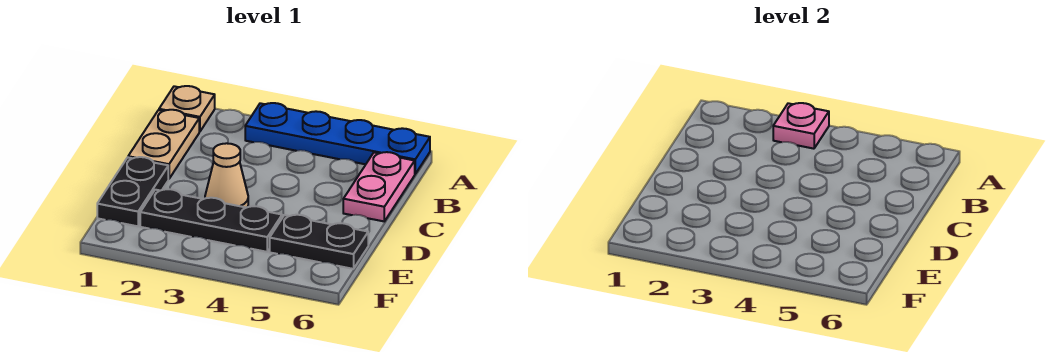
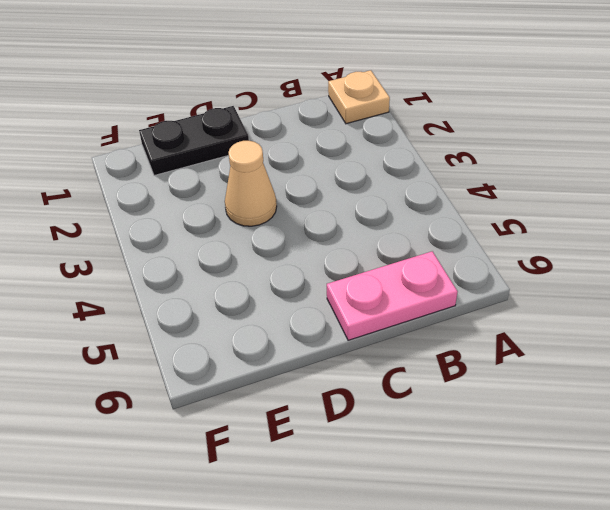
none -> blue plate A3:A6 level 1
none -> tan plate B1:C1 level 1

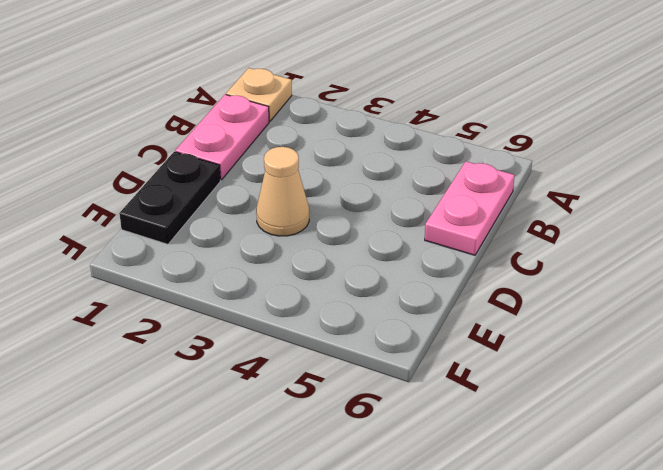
pink plate B1:C1 level 1 -> tan plate B1:C1 level 1
none -> blue plate A3:A6 level 1
none -> black plate E2:E4 level 1

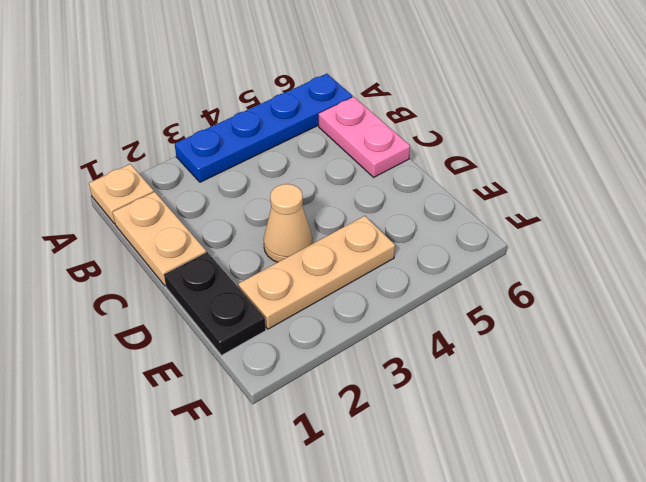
tan plate E2:E4 level 1 -> black plate E2:E4 level 1
none -> black plate E5:E6 level 1
none -> pink plate A3 level 2

